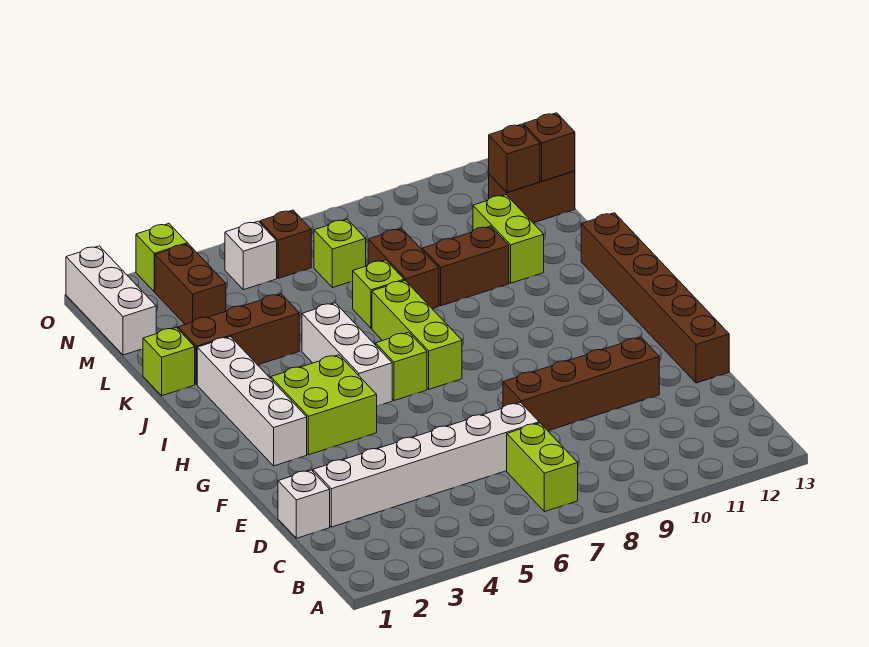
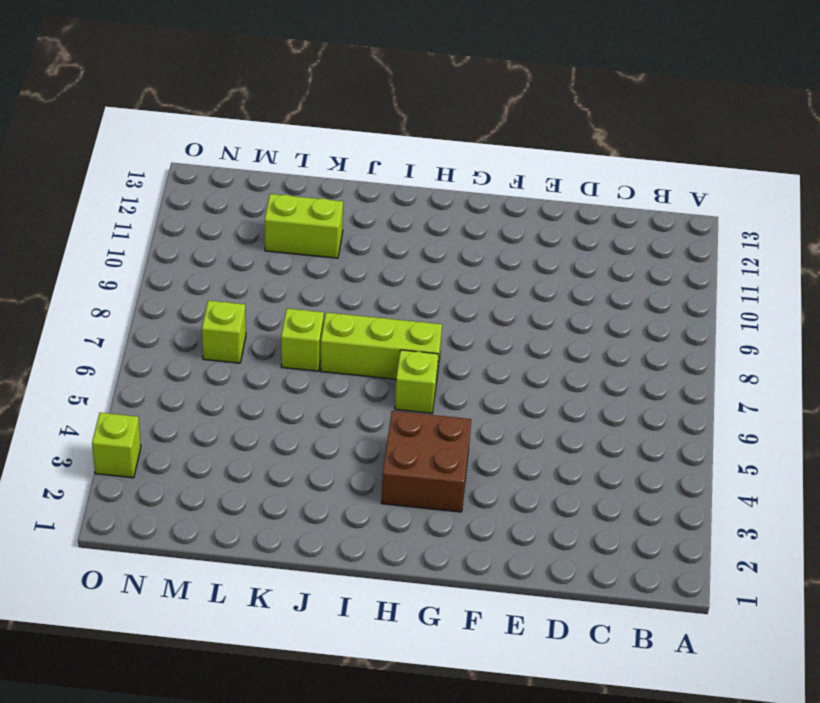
brown brick G3:H4 level 1 -> lime brick G3:H4 level 1
none -> lime brick B7:C7 level 1
none -> white brick D1 level 1
none -> white brick D2:D7 level 1

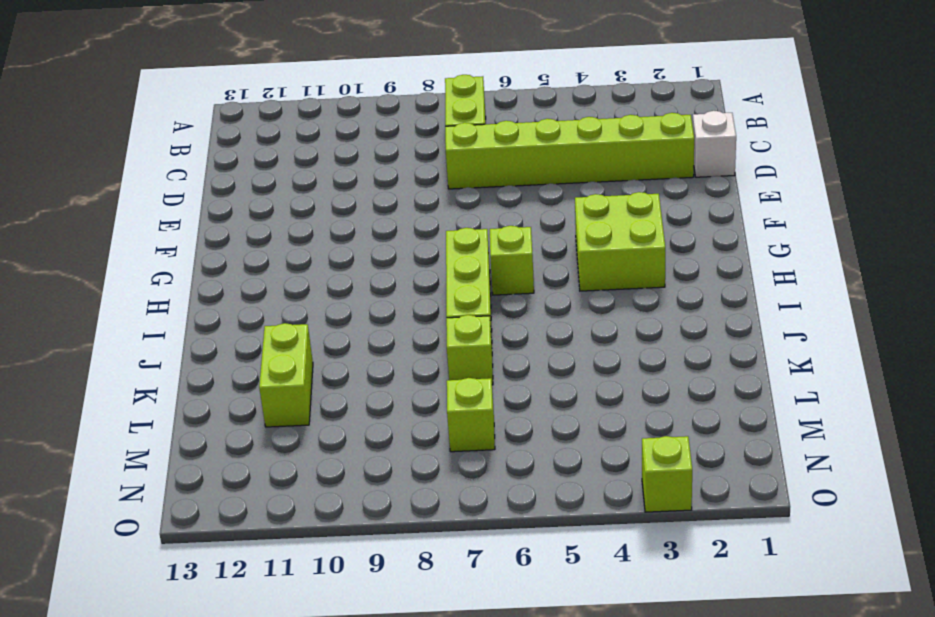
lime brick D2:D7 level 1 -> white brick D2:D7 level 1
none -> brown brick E8:E11 level 1
none -> brown brick E13:J13 level 1
none -> white brick G2:J2 level 1

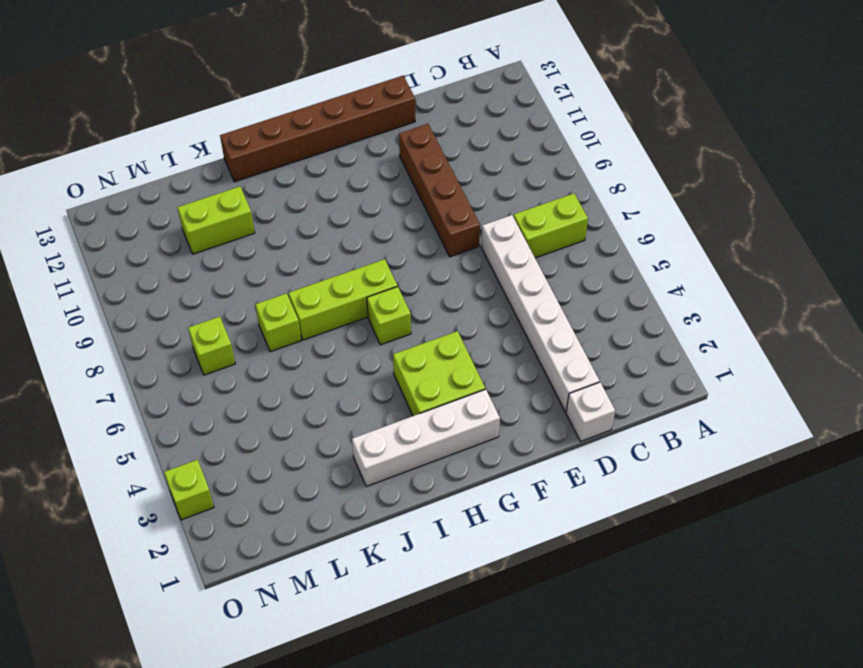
none -> white brick H5:J5 level 1
none -> lime brick K1 level 1
none -> brown brick K2:K4 level 1

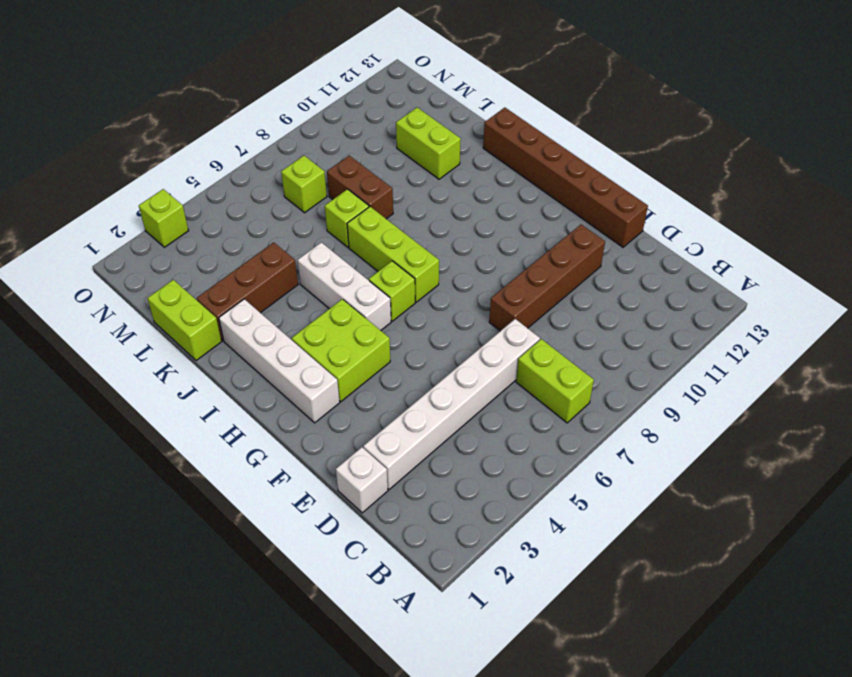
lime brick K1:L1 level 1 -> lime brick K1 level 1
none -> brown brick K9:K10 level 1
none -> white brick M1:O1 level 1
none -> brown brick M3:N3 level 1

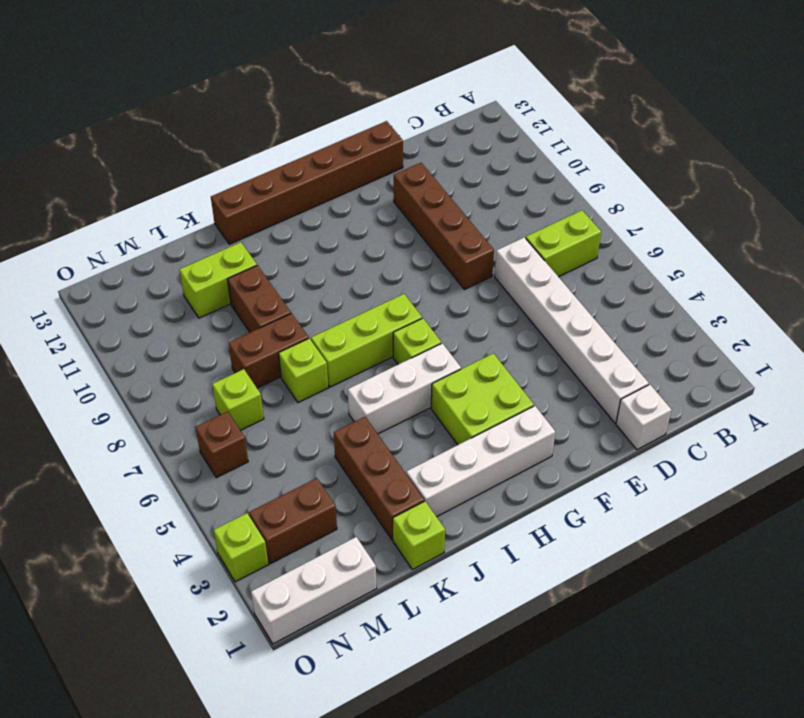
none -> brown brick M12:M13 level 1
none -> white brick N5 level 1
none -> brown brick M12 level 2

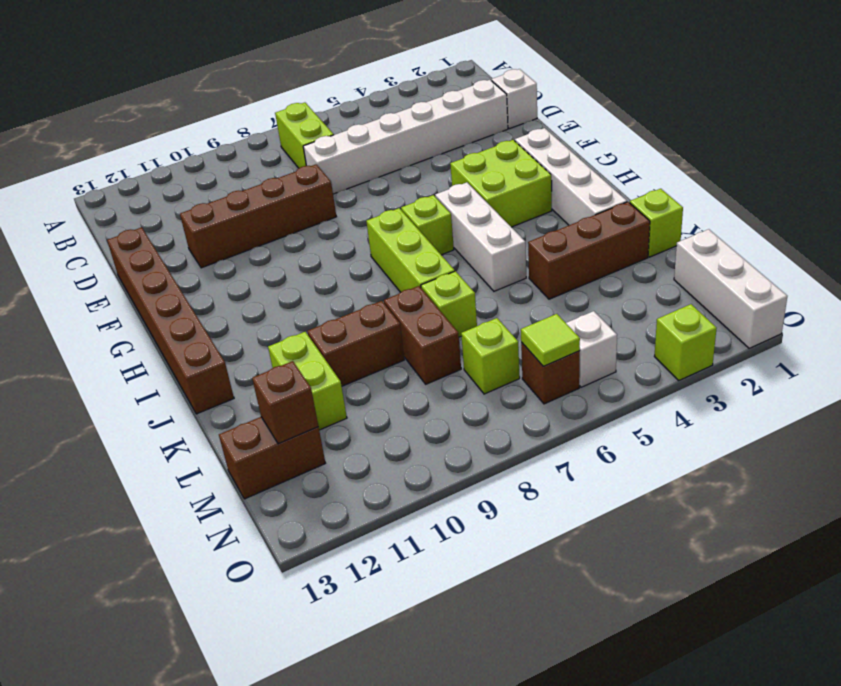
lime tile N6 level 2 -> none
none -> brown brick M3:N3 level 1
none -> brown brick M13 level 2

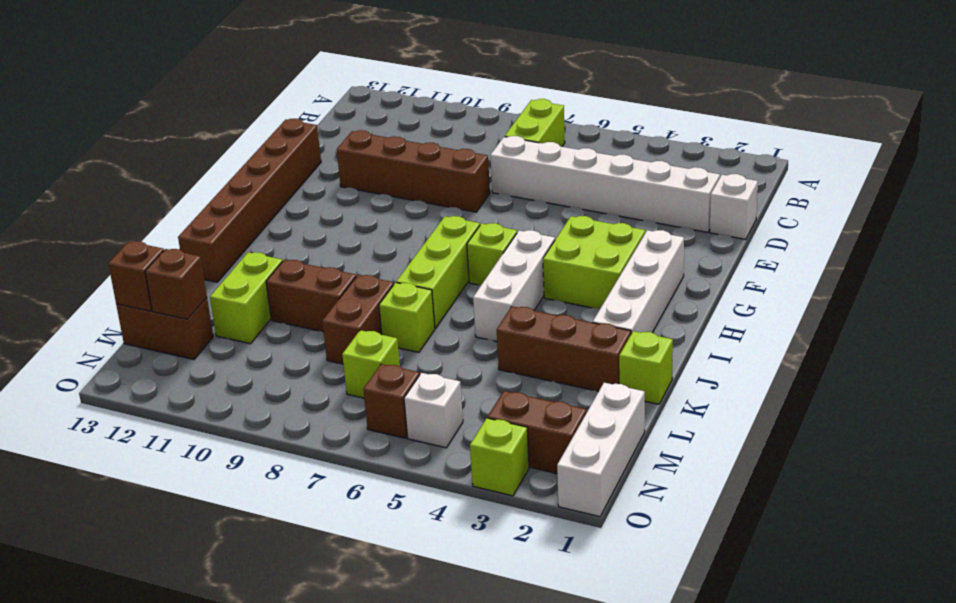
brown brick N2:N3 level 1 -> brown brick M3:N3 level 1

